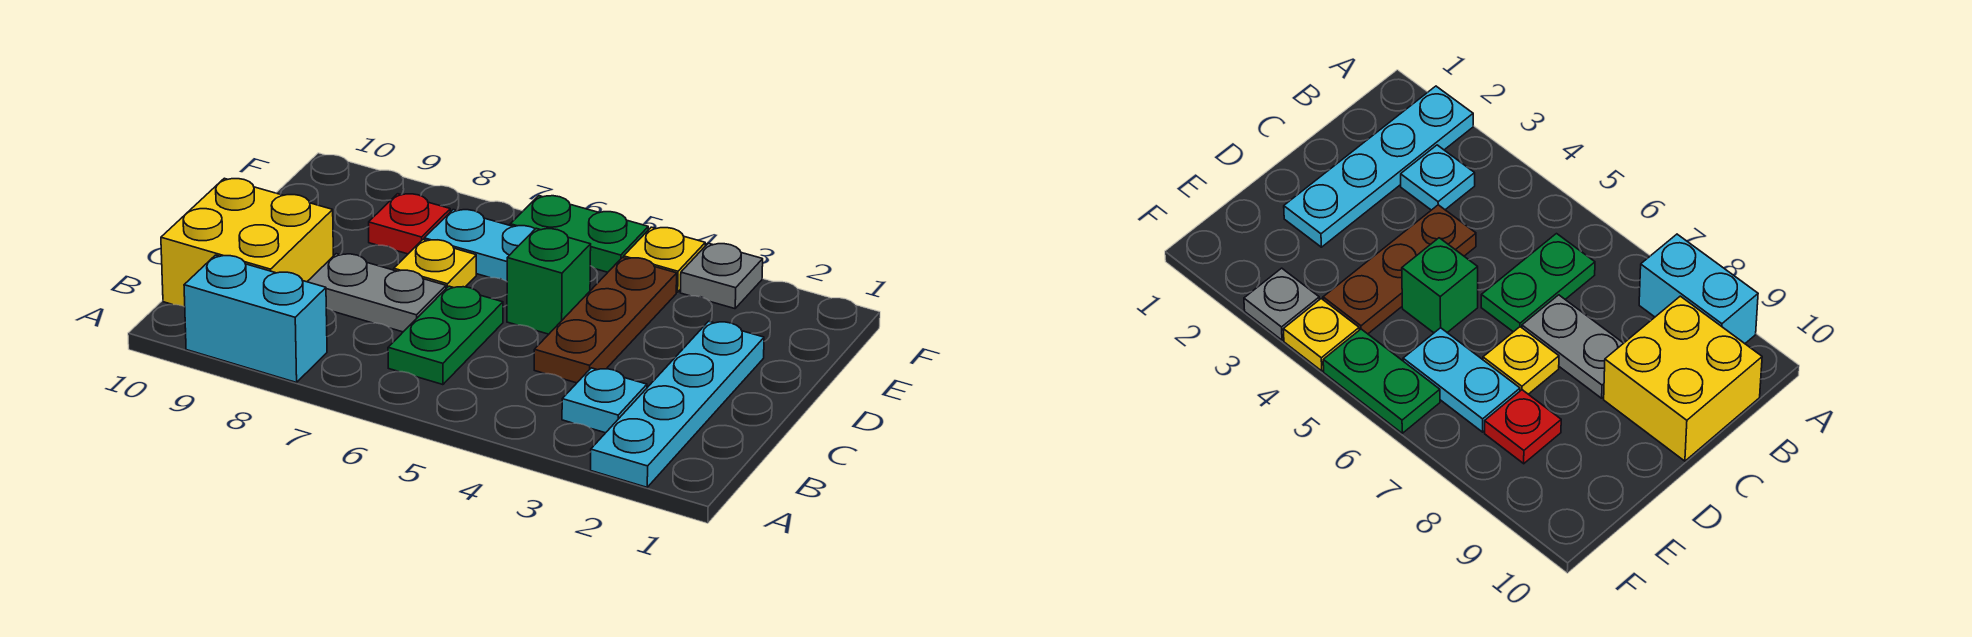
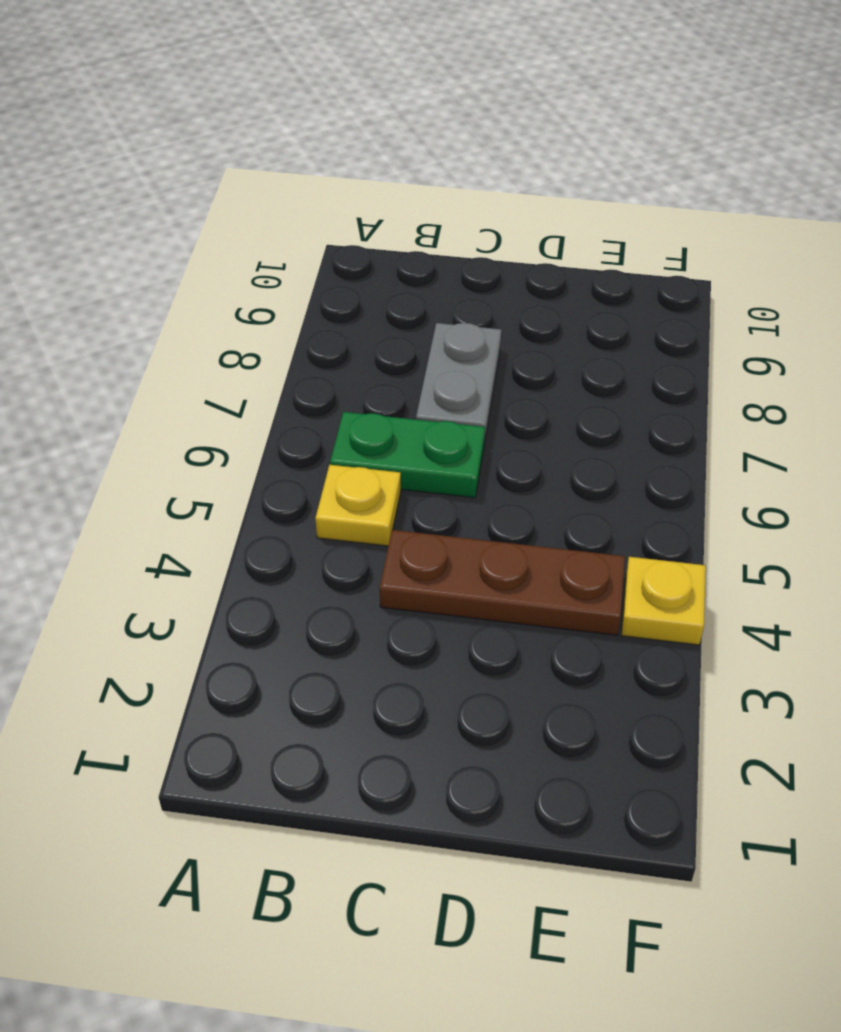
yellow plate B5 level 1 -> yellow plate D7 level 1
none -> cyan plate A2:D2 level 1
none -> cyan brick A8:A9 level 1
none -> cyan plate B3 level 1

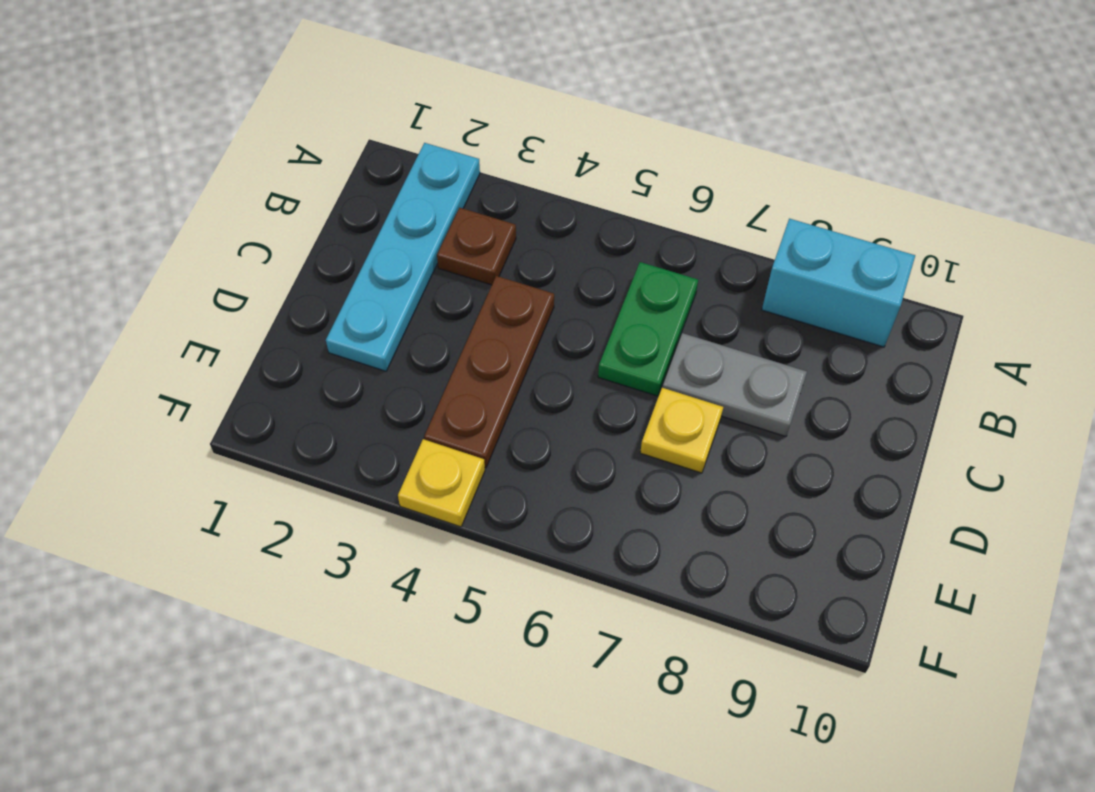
brown plate B3 level 1 -> cyan plate B3 level 1
none -> yellow brick B9:C10 level 1
none -> green brick D5 level 1
none -> cyan plate E6:E7 level 1

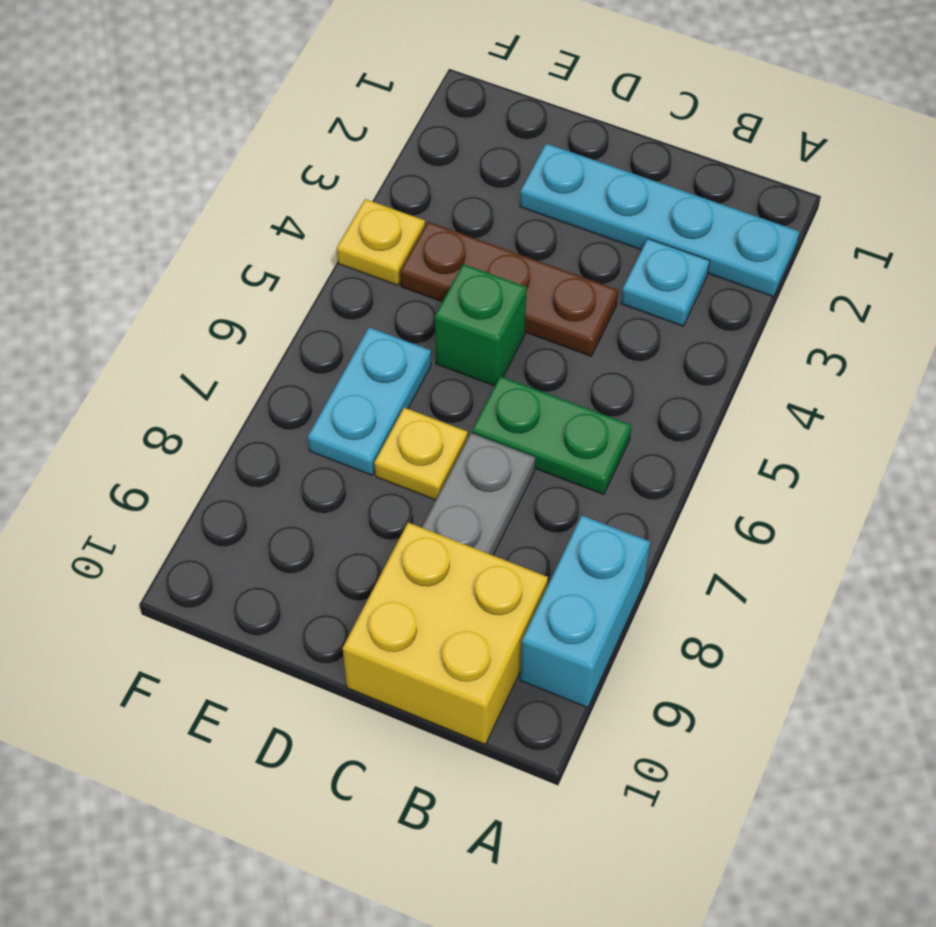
none -> red plate E8 level 1
none -> grey plate F3 level 1
none -> green plate F5:F6 level 1

